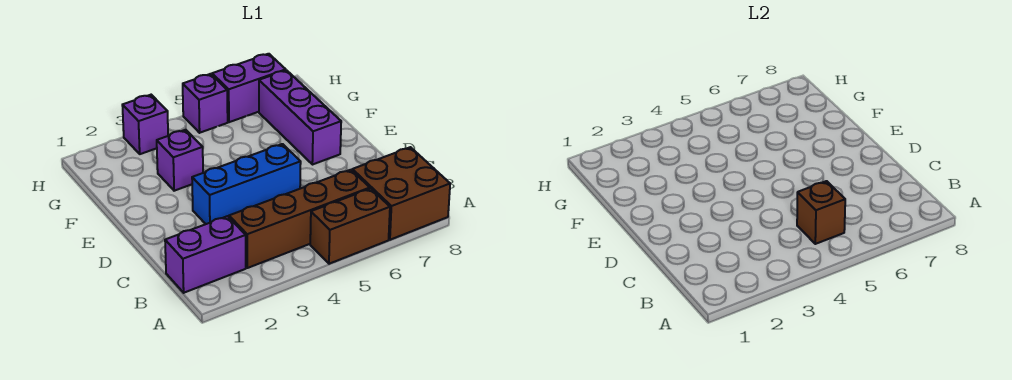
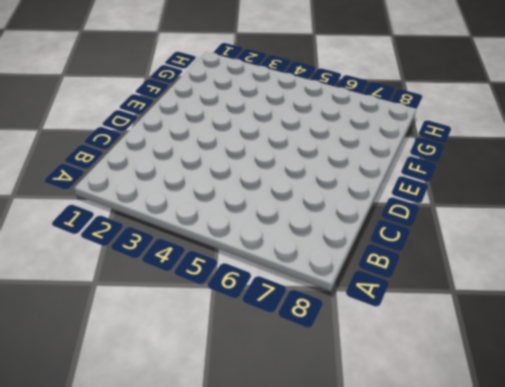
none -> brown brick A5:A6 level 1
none -> brown brick A7:B8 level 1

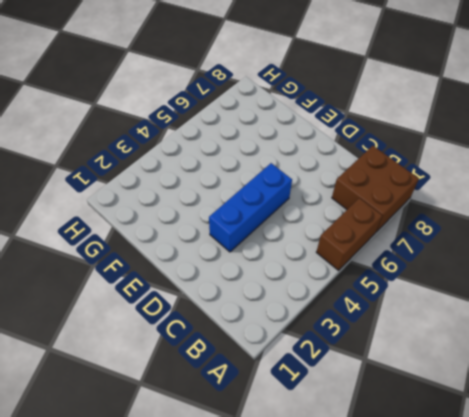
none -> purple brick B1:B2 level 1
none -> brown brick B3:B6 level 1

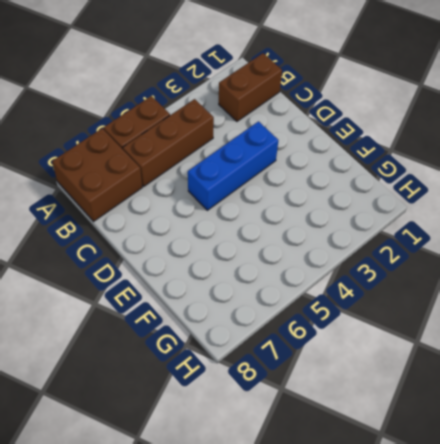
brown brick B1:B2 level 1 -> purple brick B1:B2 level 1
brown brick B4:B6 level 1 -> brown brick B3:B6 level 1
none -> purple brick E7:G7 level 1
none -> purple brick F3 level 1

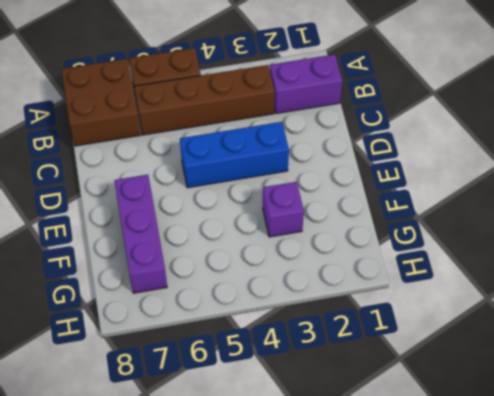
none -> purple brick H3 level 1
none -> purple brick H5 level 1

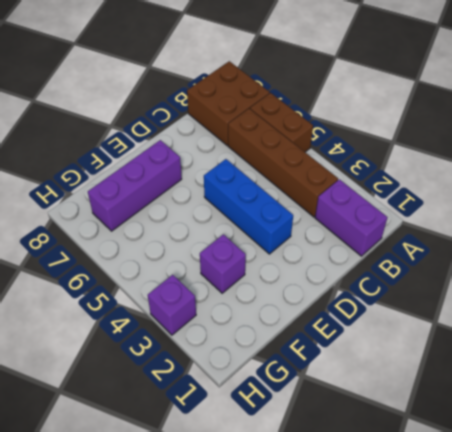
none -> purple brick H5 level 1
none -> purple brick H6:H7 level 1

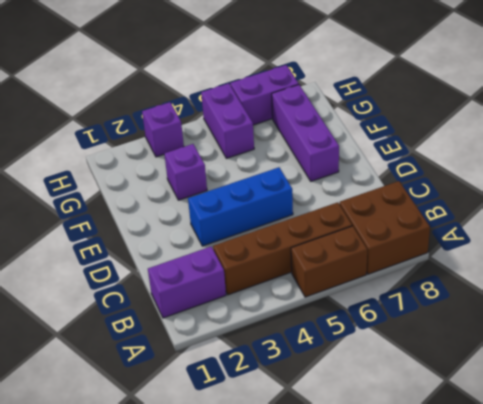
purple brick G5:H5 level 1 -> purple brick H5 level 1
none -> brown brick B5 level 2

